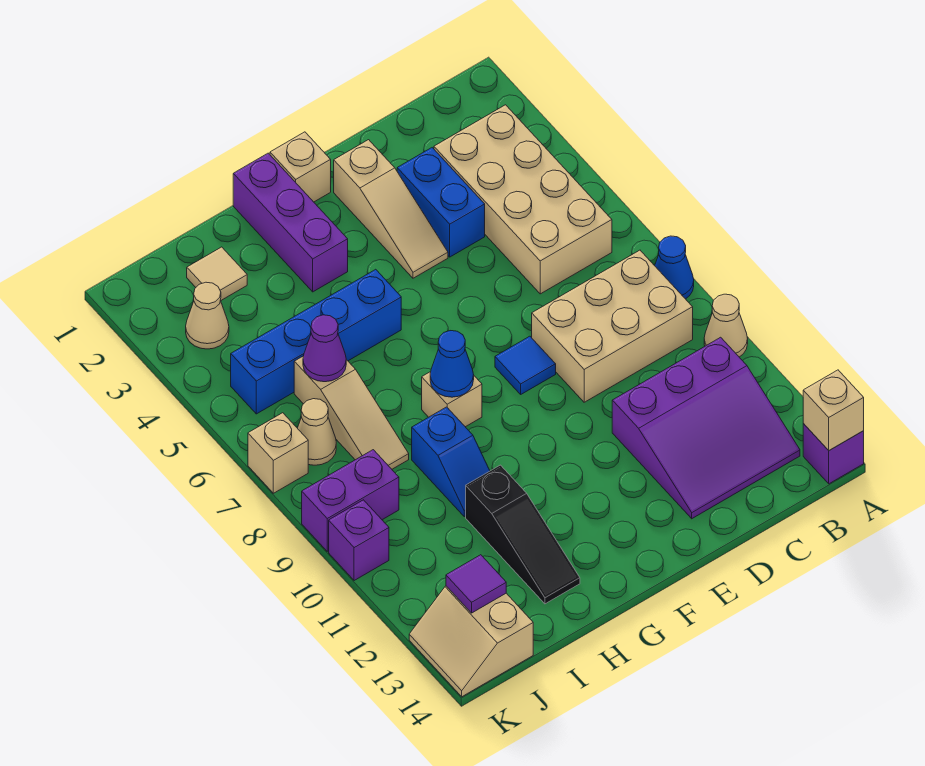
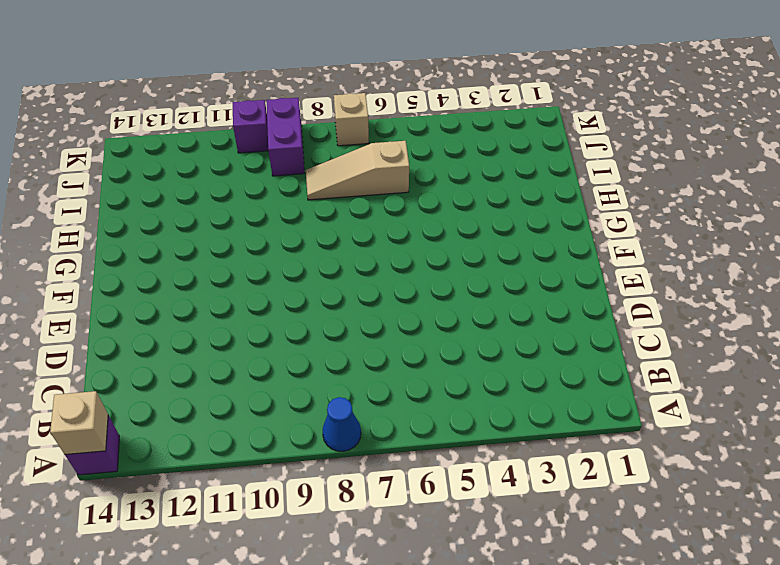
none -> tan cone A10 level 1
none -> tan brick B3:C6 level 1
none -> tan brick B8:D9 level 1

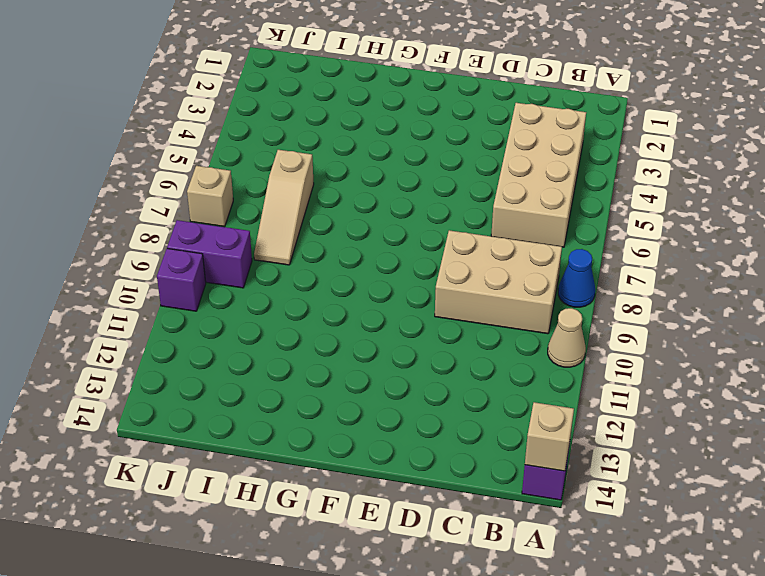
none -> purple slope B11:D13 level 1 top 11
none -> blue brick D3:D4 level 1
none -> tan slope E2:E4 level 1 top 2

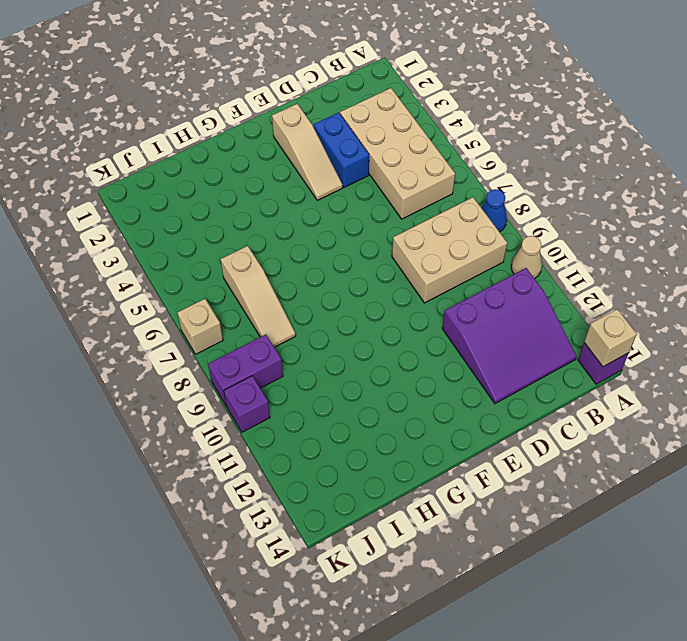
none -> blue tile E8 level 1
none -> tan brick F1 level 1
none -> purple brick G1:G3 level 1

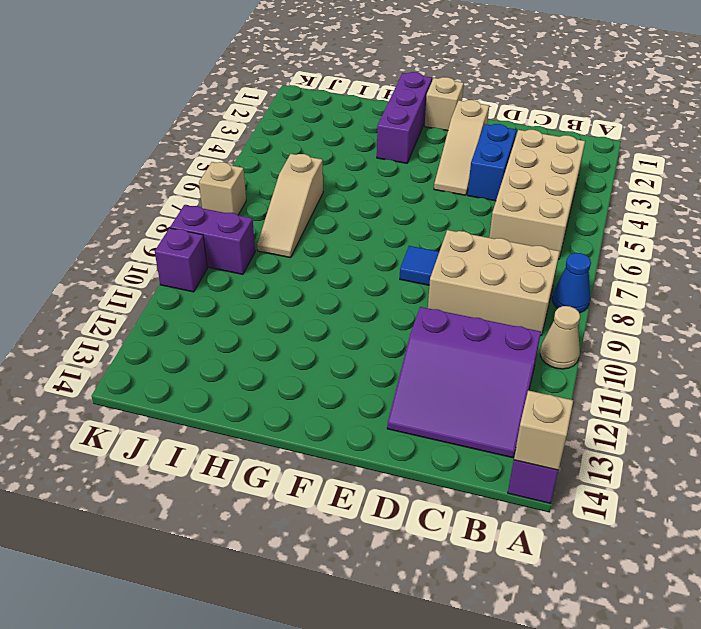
none -> blue brick G5:J5 level 1
none -> tan brick G8 level 1
none -> blue slope H9:H10 level 1 top 9

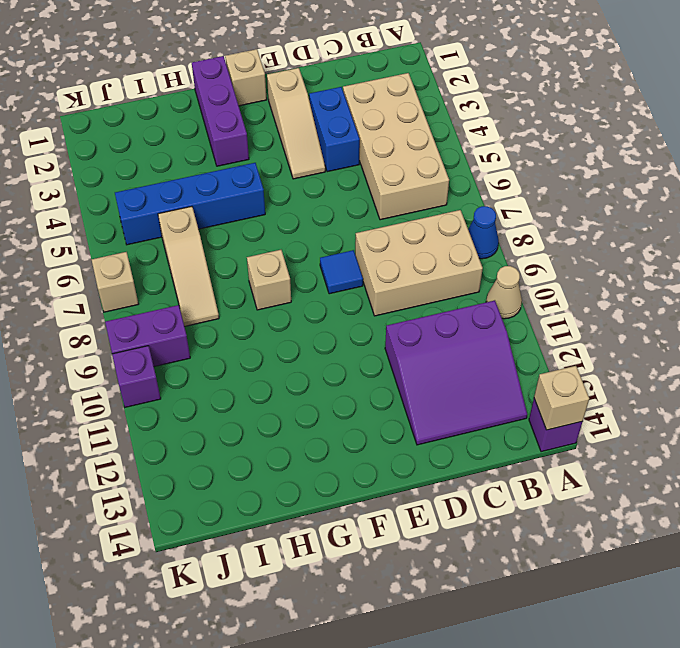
none -> blue slope H9:H10 level 1 top 9
none -> black slope H11:H13 level 1 top 11
none -> tan tile I2 level 1

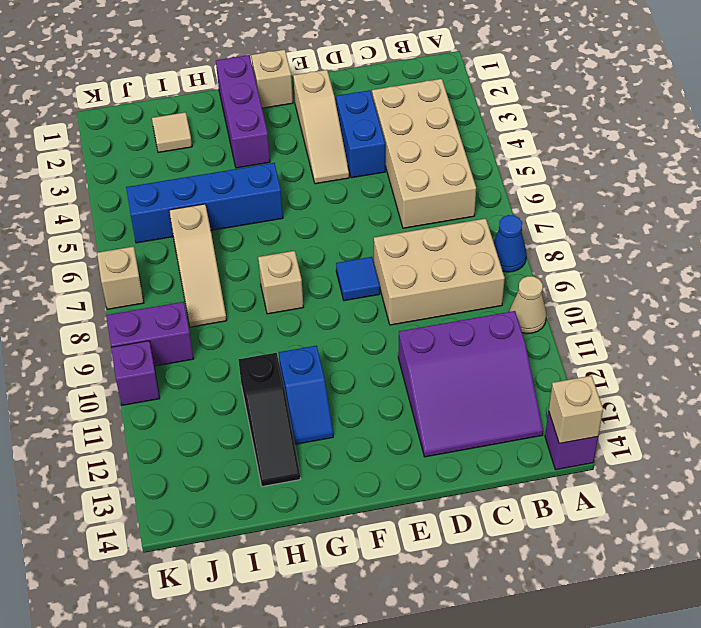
blue slope G11:G12 level 1 top 11 -> blue slope H9:H10 level 1 top 9
none -> tan cone J3 level 1
none -> tan cone J7 level 1
none -> tan slope J13:K14 level 1 top J

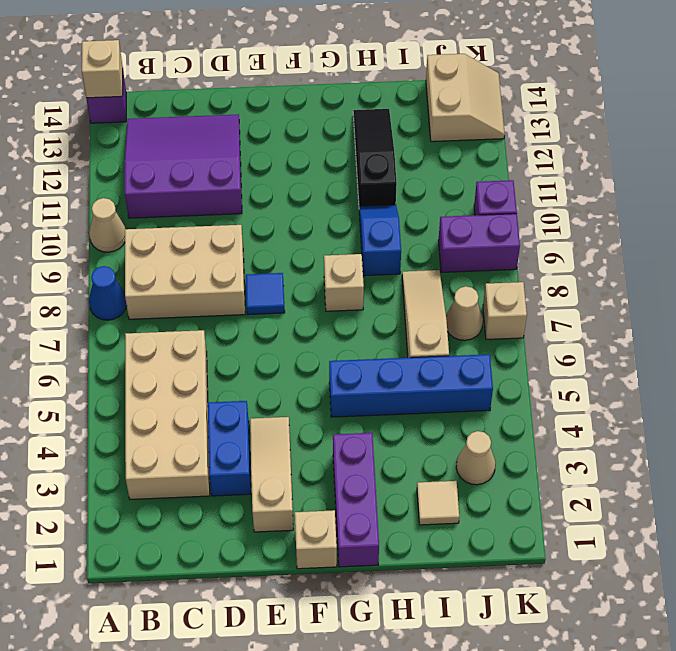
none -> blue cone G8 level 2
none -> purple cone I6 level 2
none -> purple tile J13 level 2

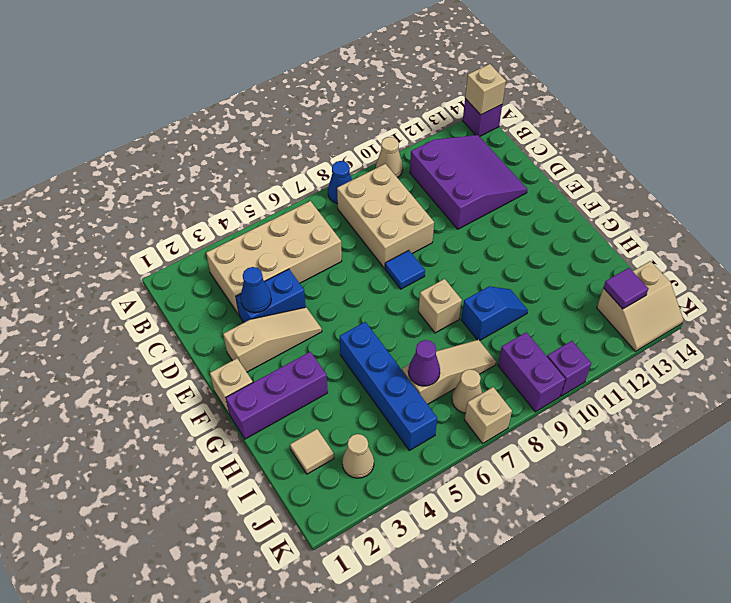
blue cone D3 level 2 -> blue cone G8 level 2
none -> black slope H11:H13 level 1 top 11

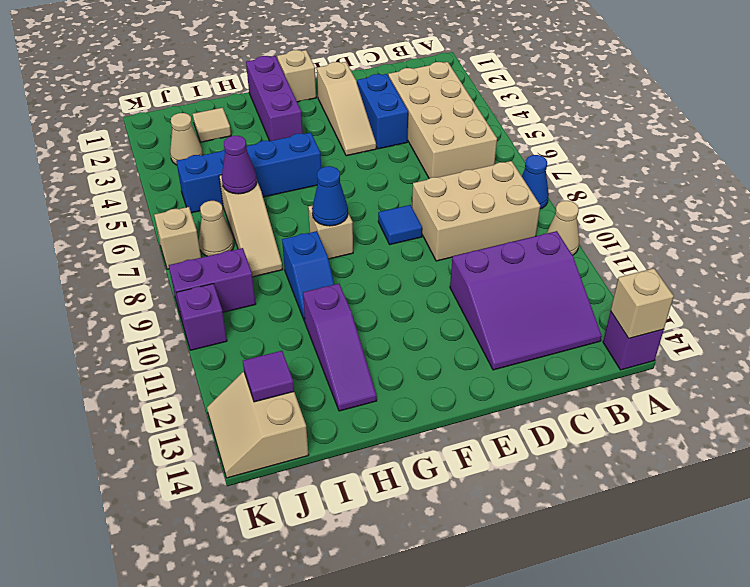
purple slope H11:H13 level 1 top 11 -> black slope H11:H13 level 1 top 11

